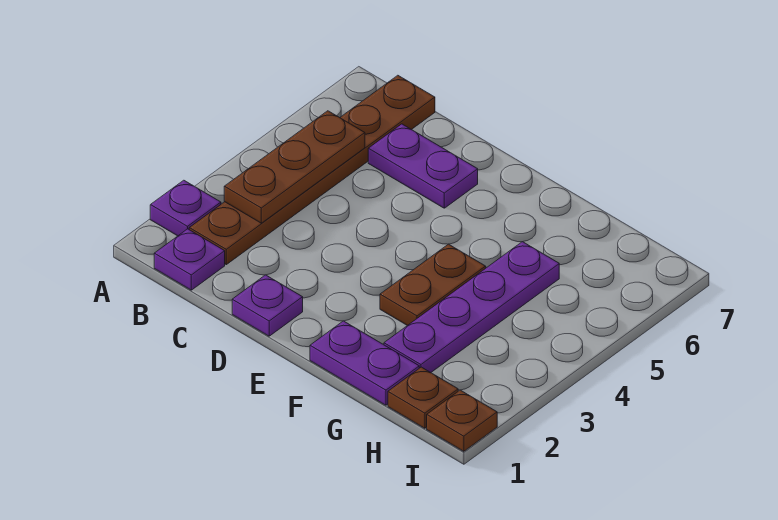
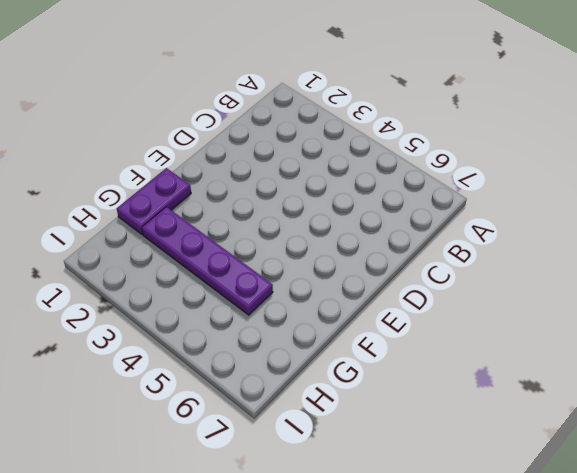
none -> purple plate A2 level 1
none -> purple plate B1 level 1

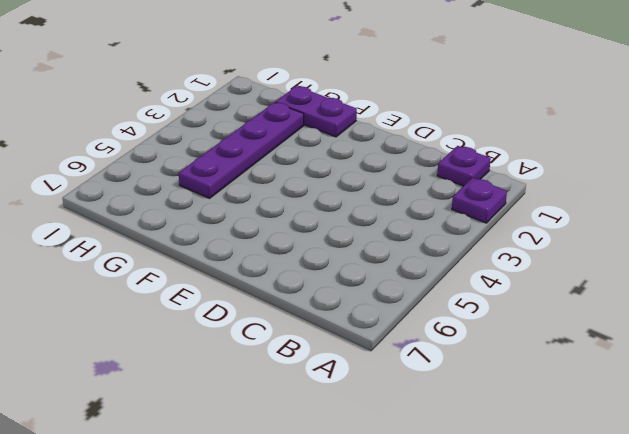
none -> brown plate B2:B7 level 1
none -> purple plate C6:D6 level 1

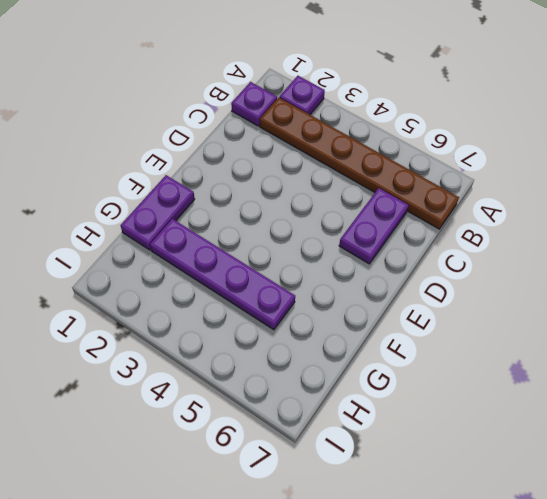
none -> purple plate D1 level 1
none -> brown plate F3:F4 level 1

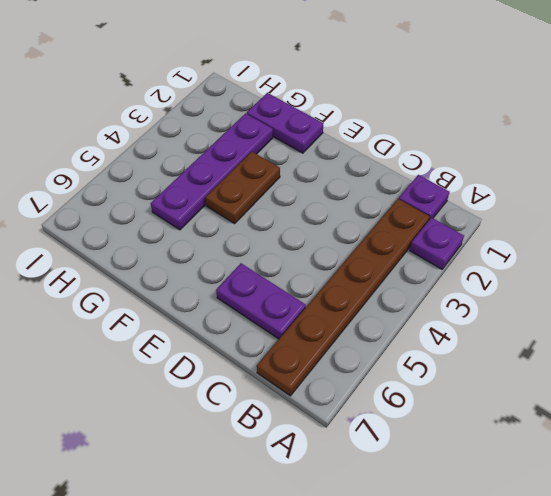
none -> purple plate D1 level 1
none -> brown plate H1 level 1

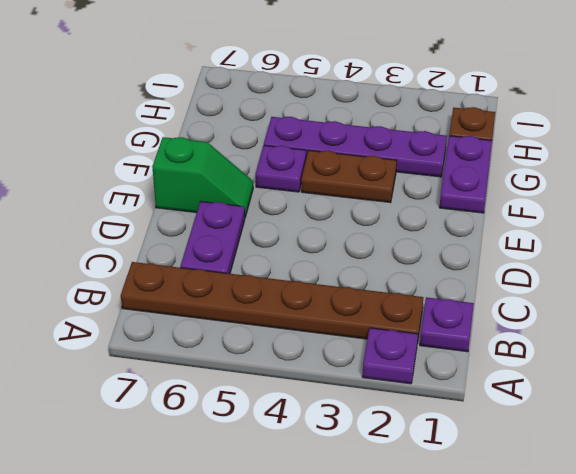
green slope E6:E7 level 1 top 7 -> none
purple plate F5 level 1 -> purple plate D1 level 1
none -> brown plate I1 level 1
none -> brown plate B3:B5 level 2

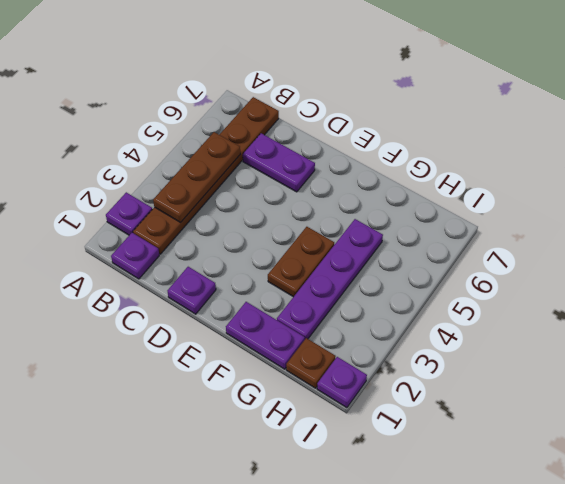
purple plate I1 level 1 -> brown plate I1 level 1

